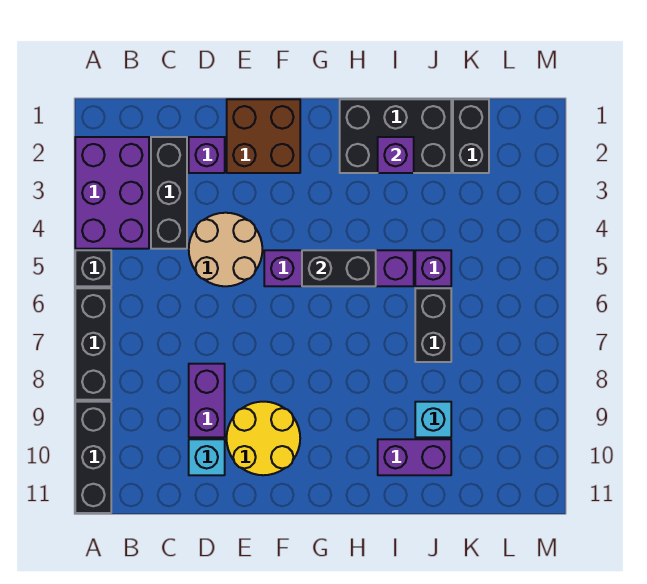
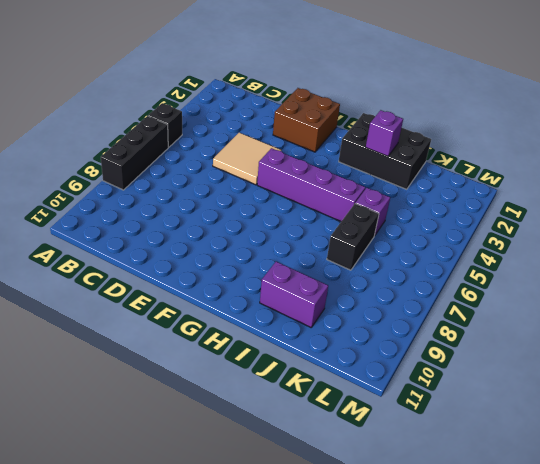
tan tile D4:E5 level 1 -> tan round brick D4:E5 level 1
none -> purple brick A2:B4 level 1
none -> black brick A9:A11 level 1
none -> black brick C2:C4 level 1

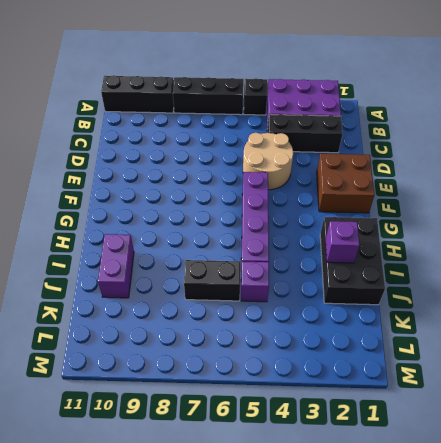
none -> purple brick D2 level 1
none -> purple brick D8:D9 level 1
none -> cyan brick D10 level 1

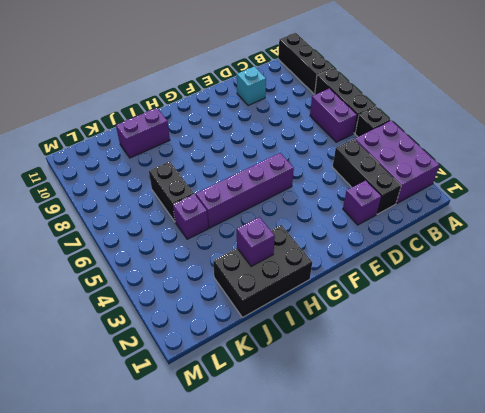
purple brick B6:B7 level 1 -> purple brick D8:D9 level 1
none -> tan round brick D4:E5 level 1
none -> brown brick E1:F2 level 1
none -> yellow round brick E9:F10 level 1

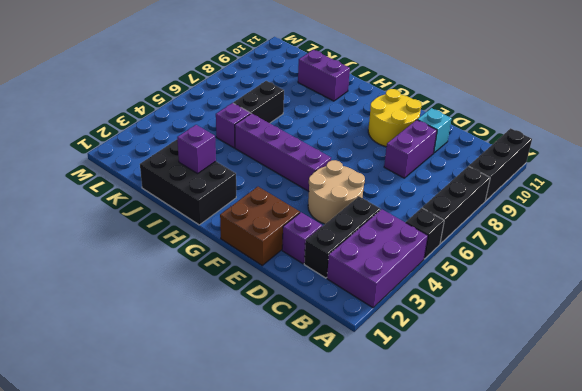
none -> cyan brick J9 level 1
none -> black brick K1:K2 level 1
none -> black brick G5:H5 level 2

